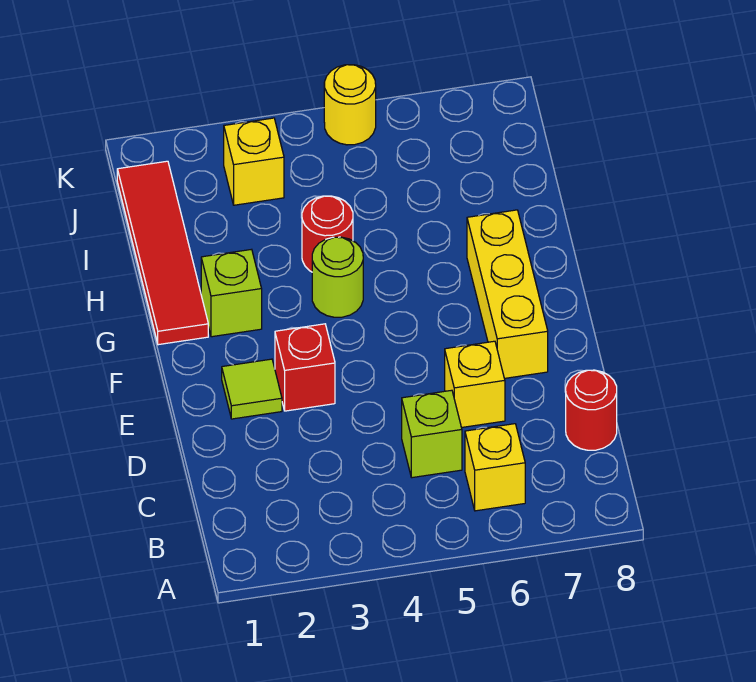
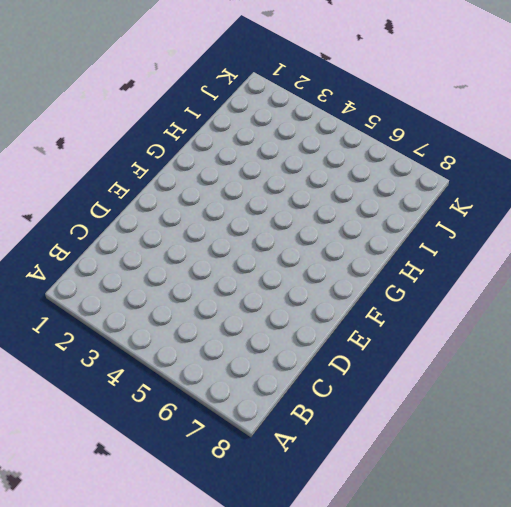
none -> yellow brick B6 level 1
none -> lime brick C5 level 1
none -> red round brick C8 level 1

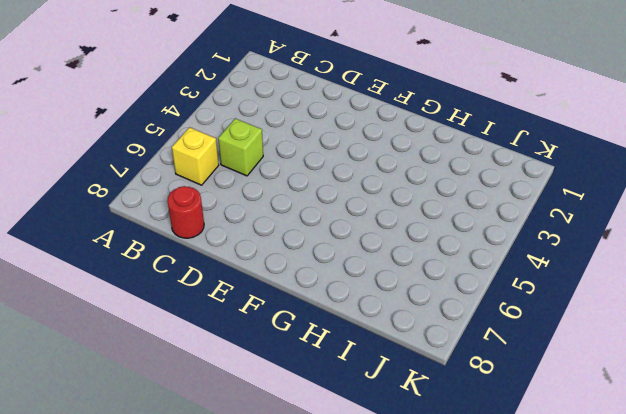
none -> yellow brick D6 level 1
none -> lime tile E2 level 1
none -> red brick E3 level 1

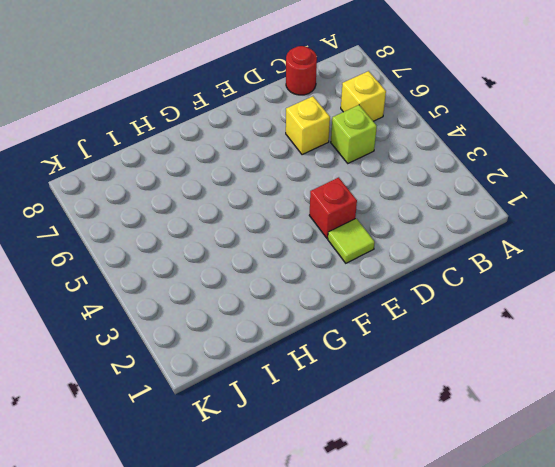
none -> yellow brick E7:G7 level 1
none -> red tile G1:J1 level 1
none -> lime brick G2 level 1

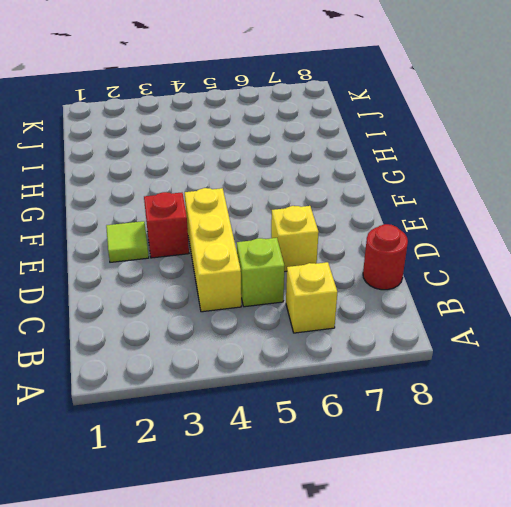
yellow brick C4:E4 level 1 -> yellow brick E7:G7 level 1
none -> red tile G1:J1 level 1
none -> lime brick G2 level 1
none -> lime round brick G4 level 1

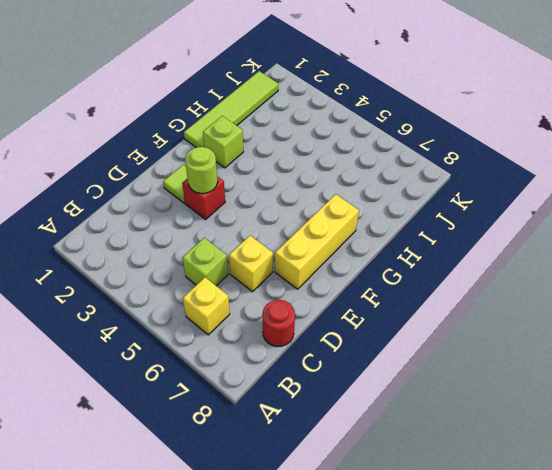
lime round brick E3 level 2 -> lime round brick G4 level 1
lime tile G1:J1 level 1 -> red tile G1:J1 level 1
none -> red round brick H4 level 1
none -> yellow brick J3 level 1
none -> yellow round brick K5 level 1

